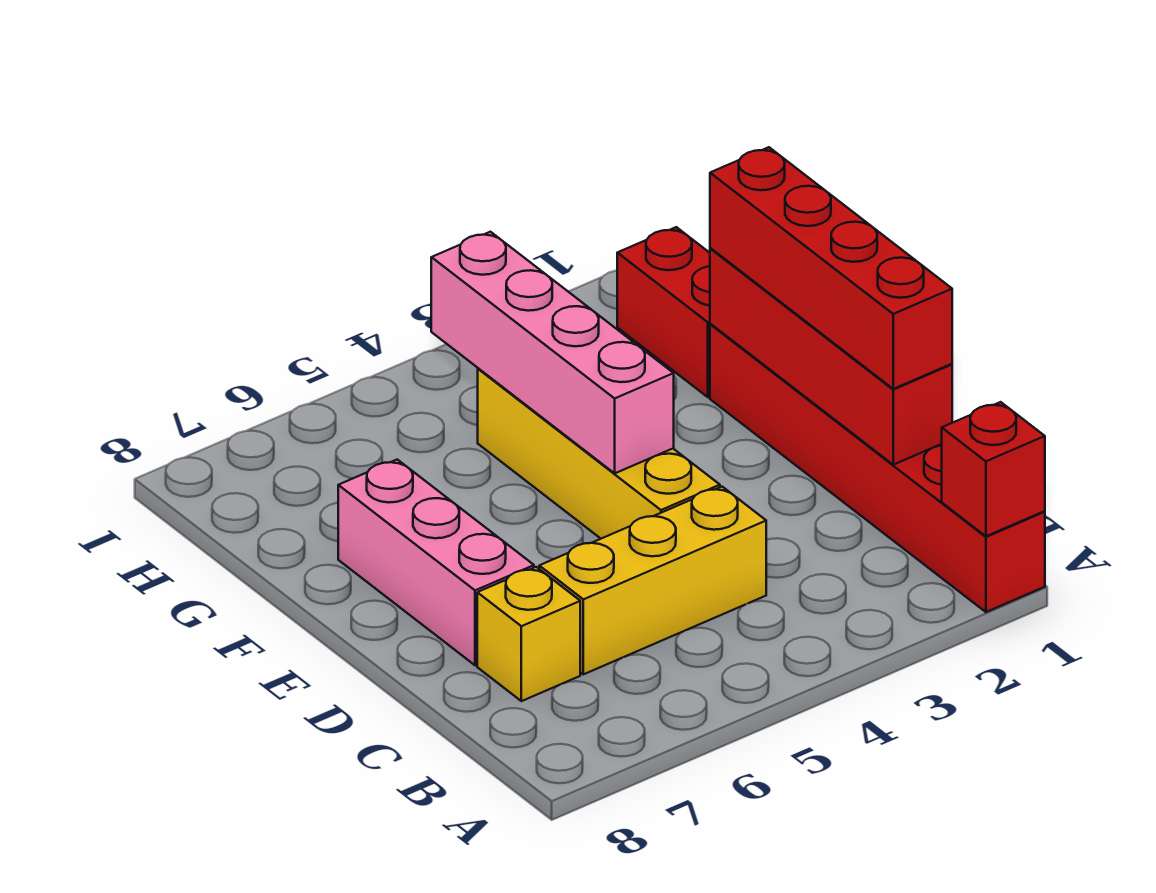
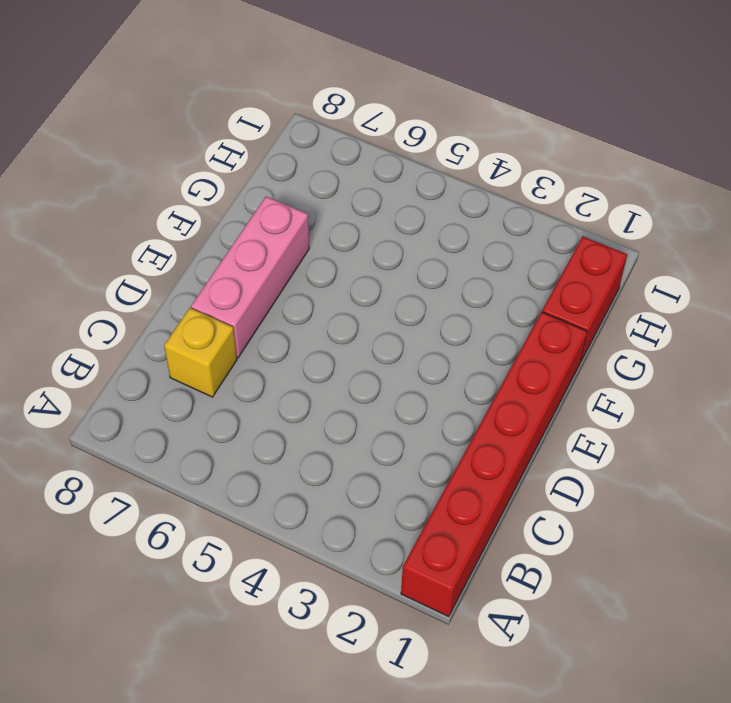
none -> yellow brick C4:C6 level 1
none -> yellow brick D4:G4 level 1

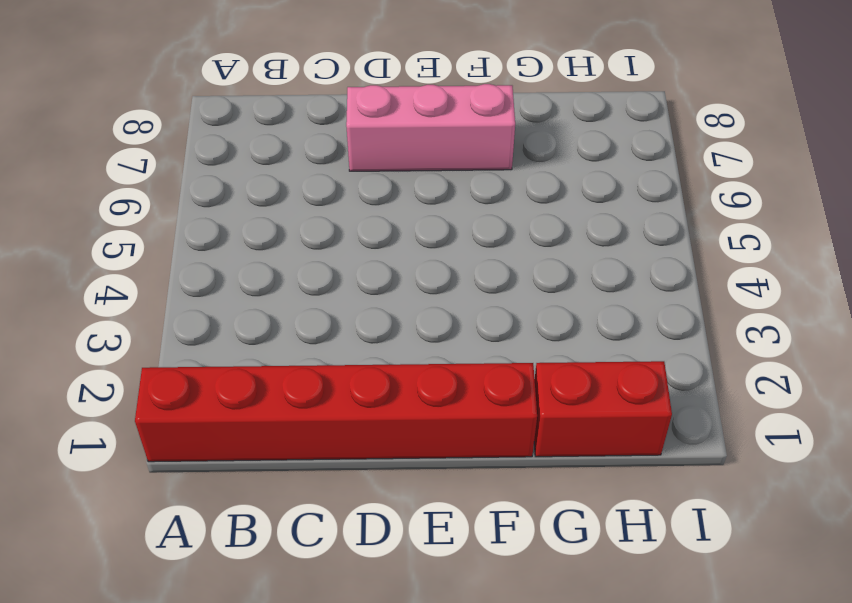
none -> yellow brick C4:C6 level 1
none -> yellow brick C7 level 1

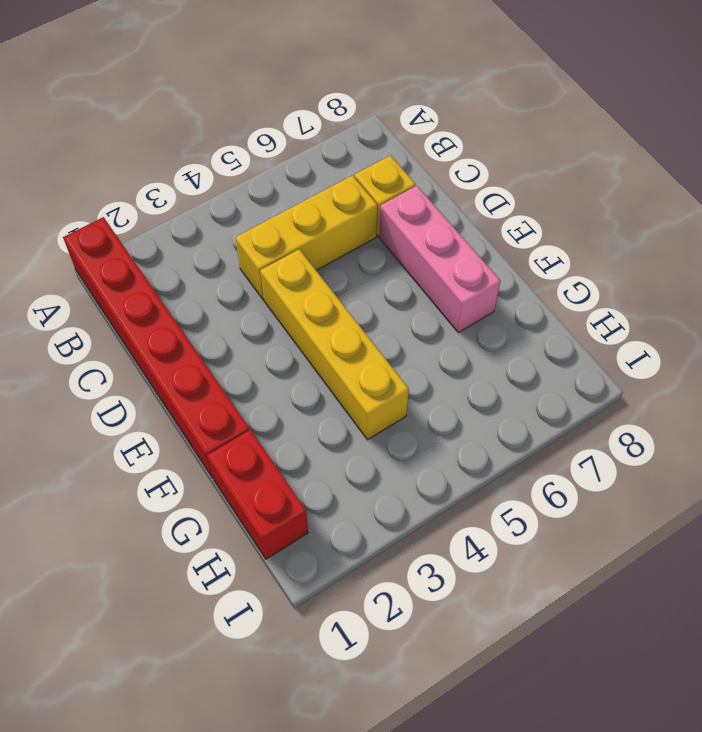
none -> red brick A1 level 2
none -> red brick C1:F1 level 2

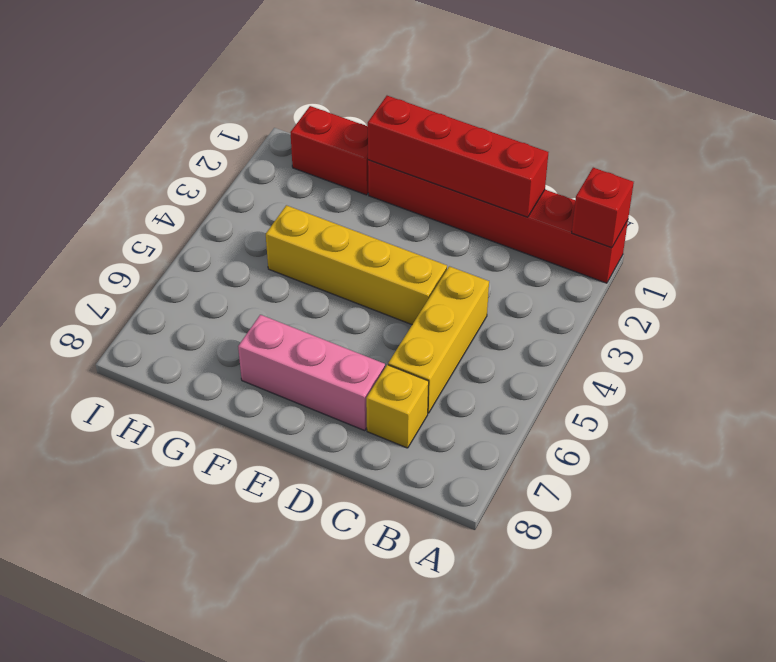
none -> pink brick E4:H4 level 2
none -> red brick C1:F1 level 3

